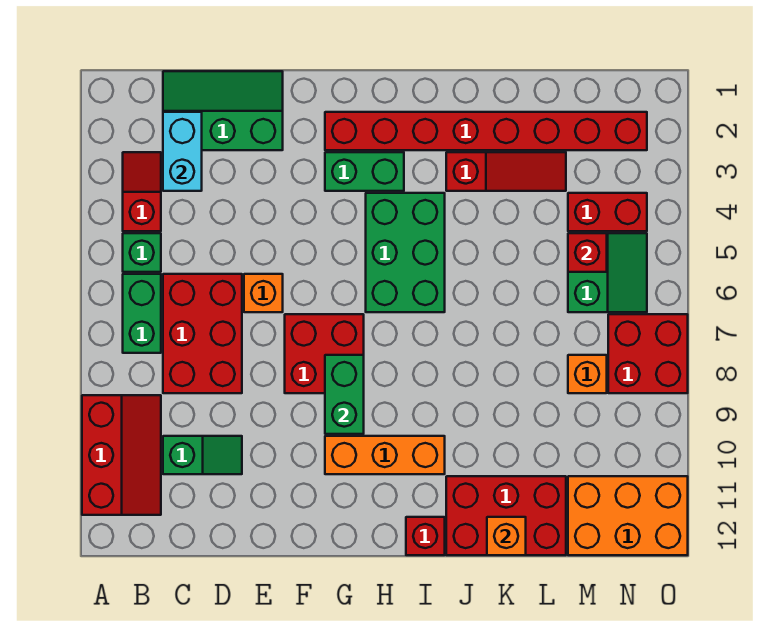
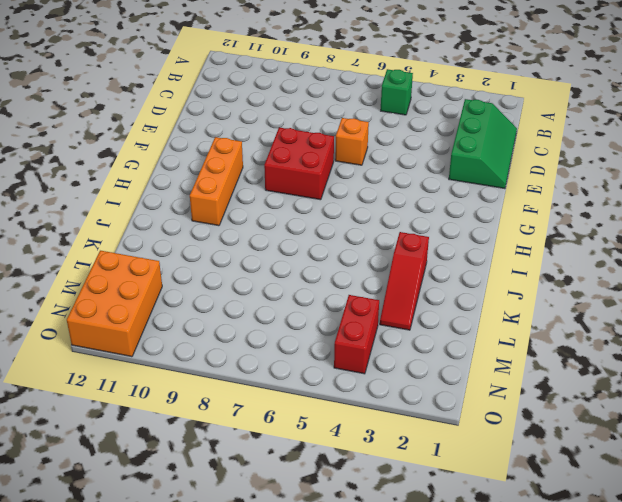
none -> red slope A9:B11 level 1 top A
none -> red slope B3:B4 level 1 top 4
none -> green brick B6:B7 level 1

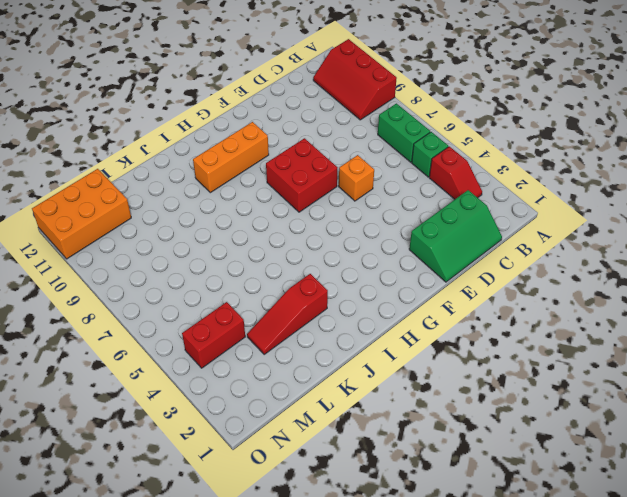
none -> red brick C6:D8 level 1
none -> green slope C10:D10 level 1 top C
none -> red brick G2:N2 level 1

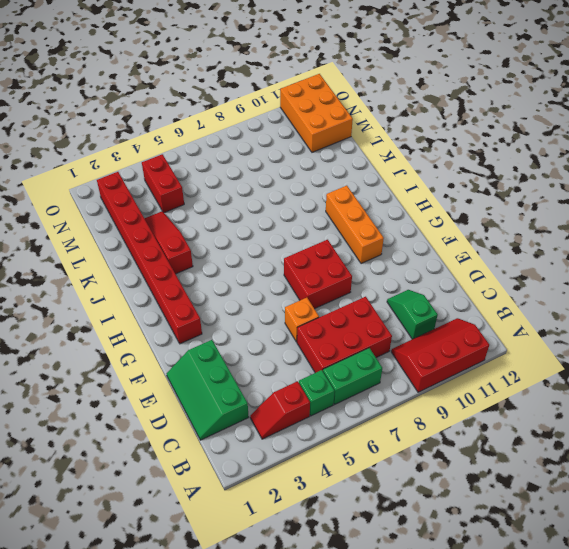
none -> green brick G3:H3 level 1
none -> green brick H4:I6 level 1
none -> red brick I12 level 1

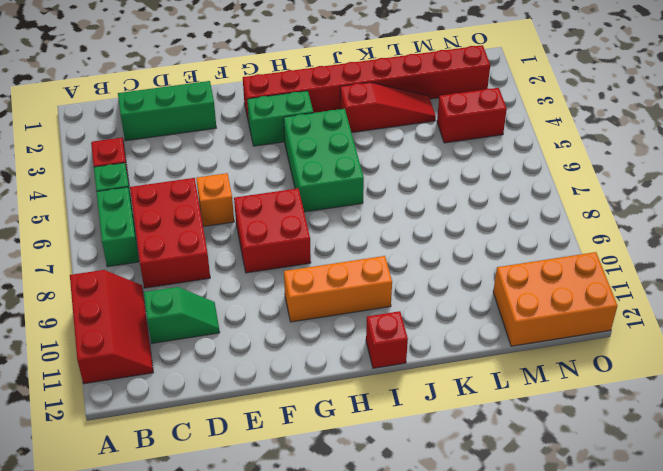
none -> red brick J11:L12 level 1
none -> green slope M5:N6 level 1 top M
none -> orange brick M8 level 1

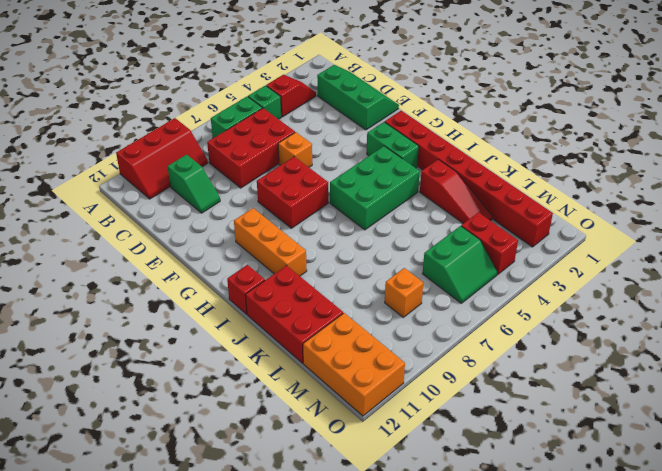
none -> red brick N7:O8 level 1
none -> cyan brick C2:C3 level 2
none -> green brick G8:G9 level 2

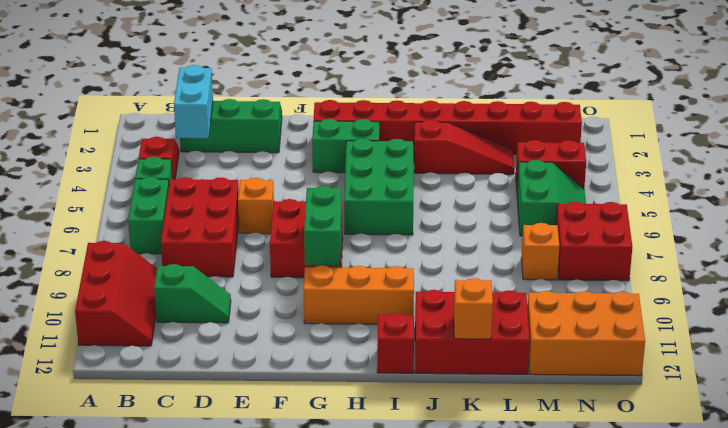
none -> red brick M5 level 2

